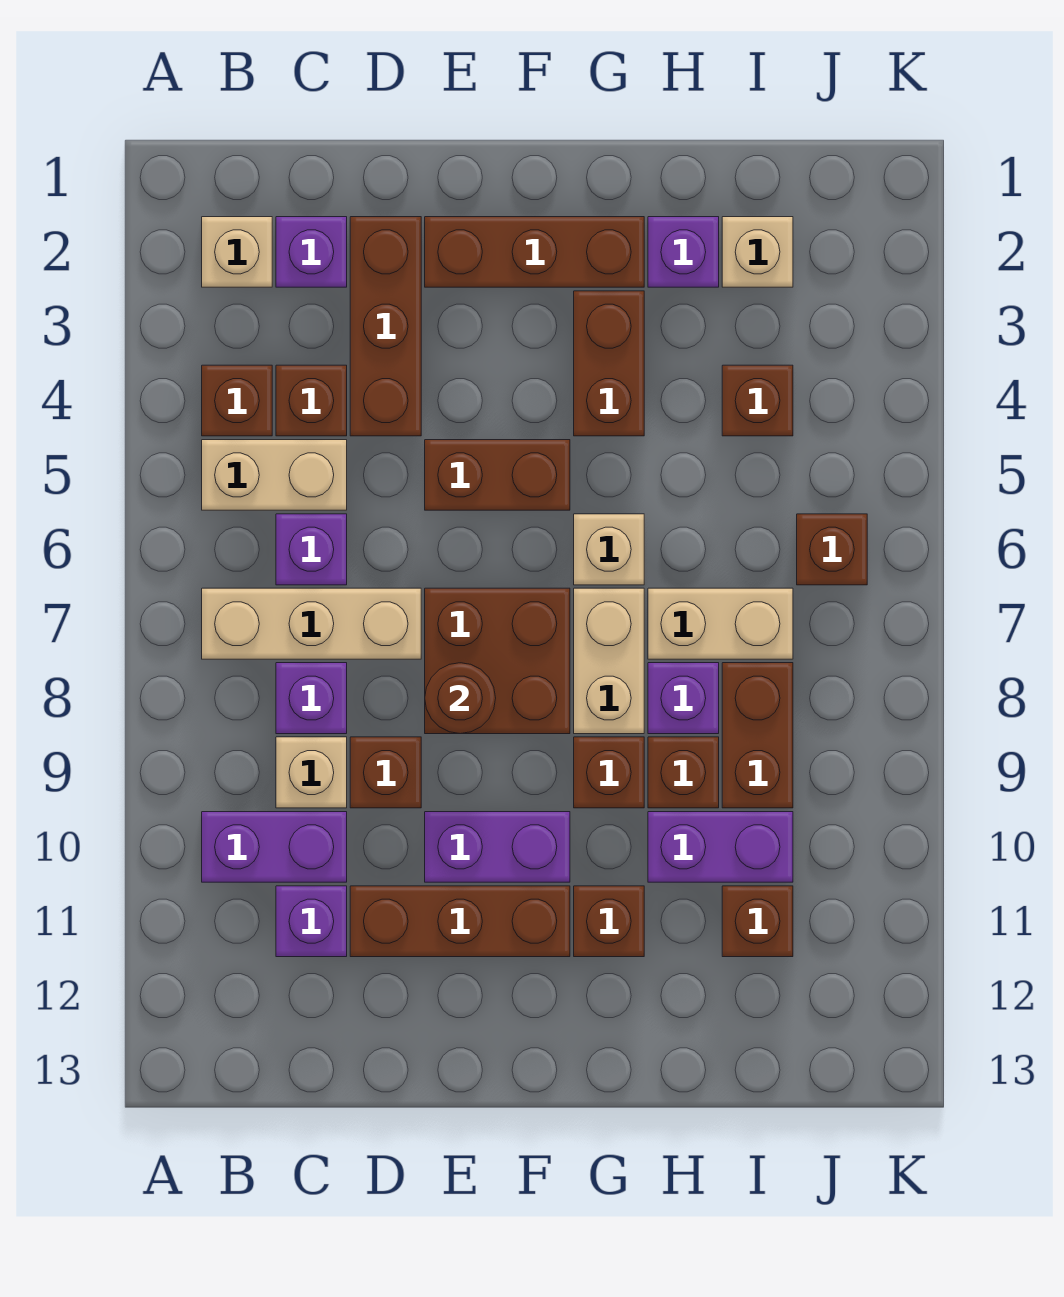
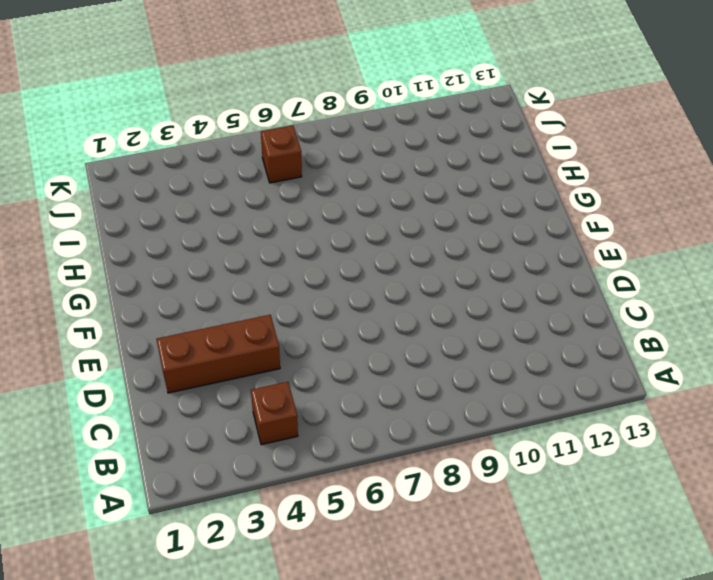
none -> tan brick B2 level 1
none -> tan brick B5:C5 level 1
none -> tan brick B7:D7 level 1
none -> purple brick B10:C10 level 1

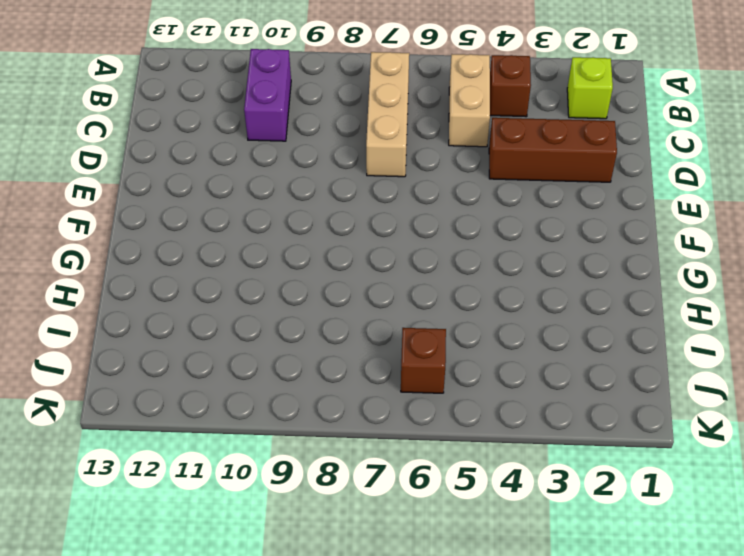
lime brick B2 level 1 -> tan brick B2 level 1
none -> purple brick C2 level 1
none -> brown brick C4 level 1
none -> purple brick C6 level 1
none -> purple brick C8 level 1

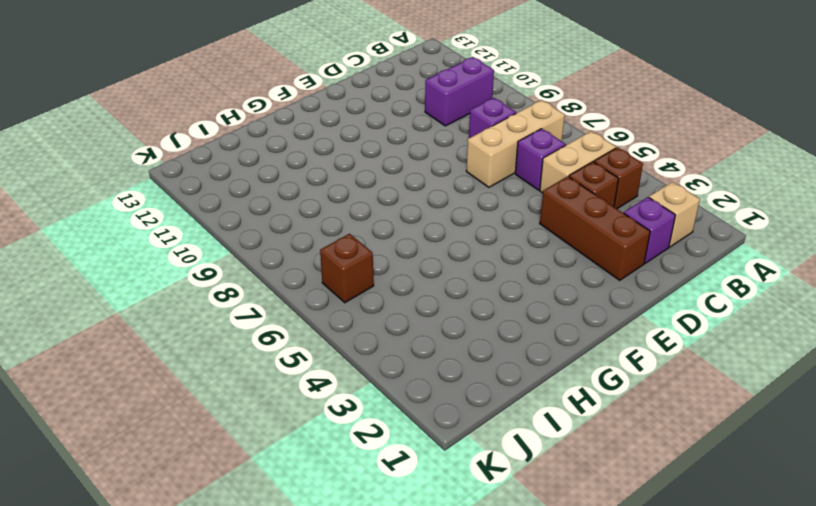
none -> tan brick C9 level 1
none -> purple brick C11 level 1
none -> brown brick D9 level 1
none -> brown brick D11:F11 level 1

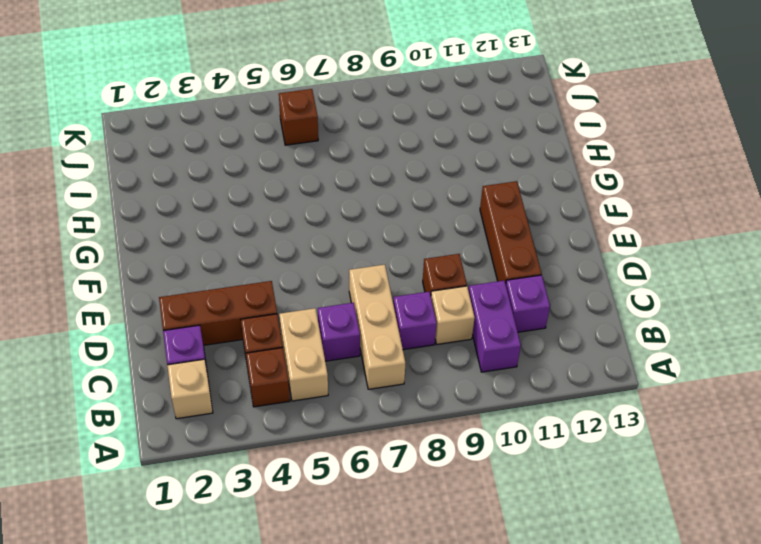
none -> brown brick E2:G2 level 1
none -> brown brick E5:F5 level 1
none -> brown brick E7:F8 level 1
none -> purple brick E10:F10 level 1

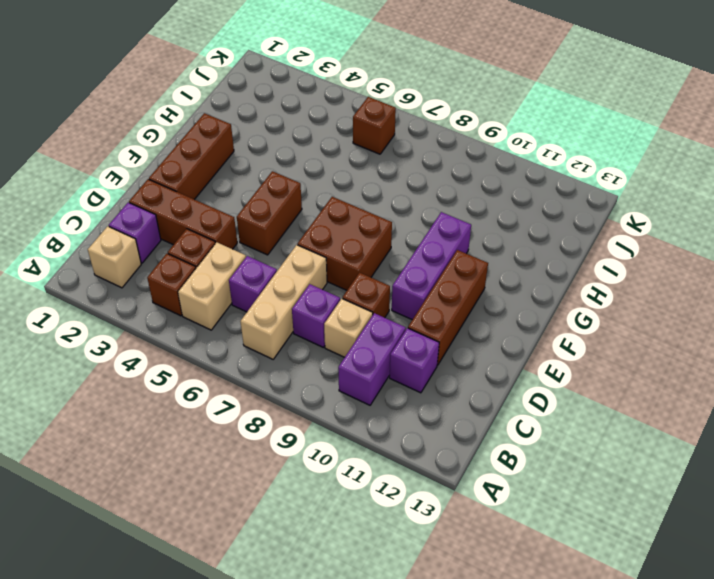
purple brick E10:G10 level 1 -> purple brick E10:F10 level 1
none -> brown brick G3:G4 level 1
none -> tan brick G6 level 1
none -> tan brick G7:G8 level 1
none -> brown brick G9 level 1

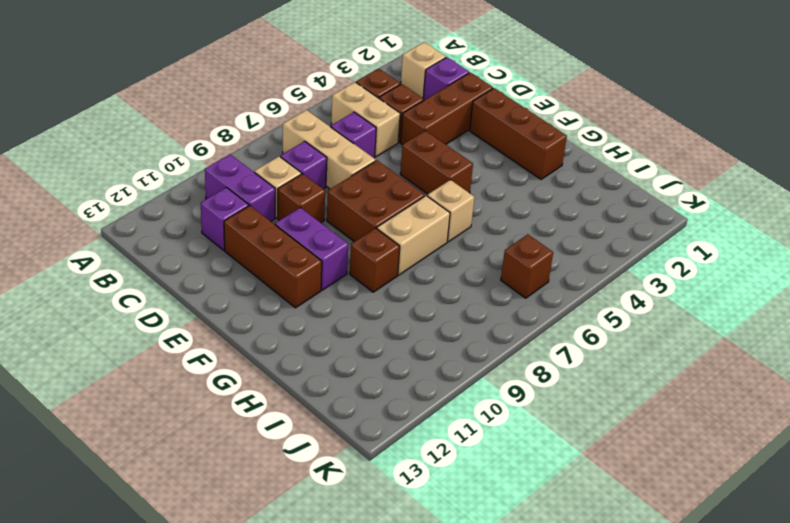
none -> brown brick G3:G4 level 1
none -> brown brick G11 level 1
none -> purple brick H2 level 1
none -> tan brick H7:I7 level 1

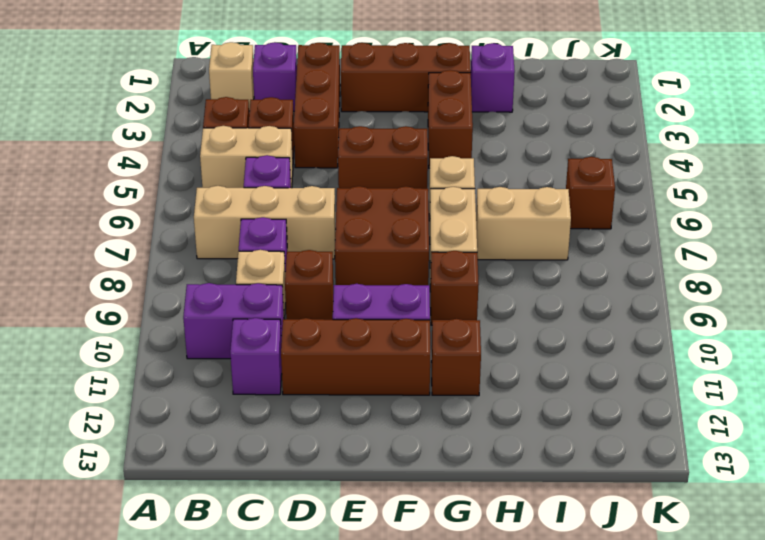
none -> purple brick H8 level 1
none -> brown brick H9 level 1
none -> purple brick H10:I10 level 1
none -> tan brick I2 level 1

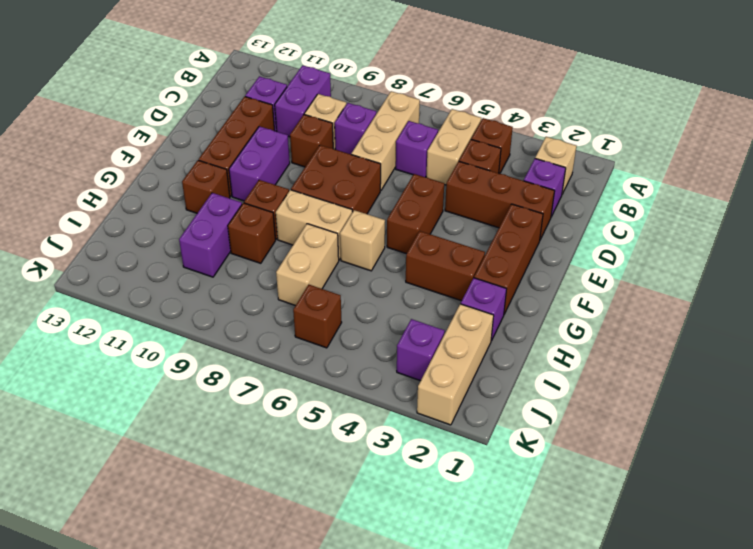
tan brick I2:K2 level 1 -> tan brick I2 level 1
purple brick J3 level 1 -> purple brick H8 level 1
none -> brown brick I4 level 1
none -> brown brick I8:I9 level 1
none -> brown brick I11 level 1
none -> brown round brick E8 level 2

